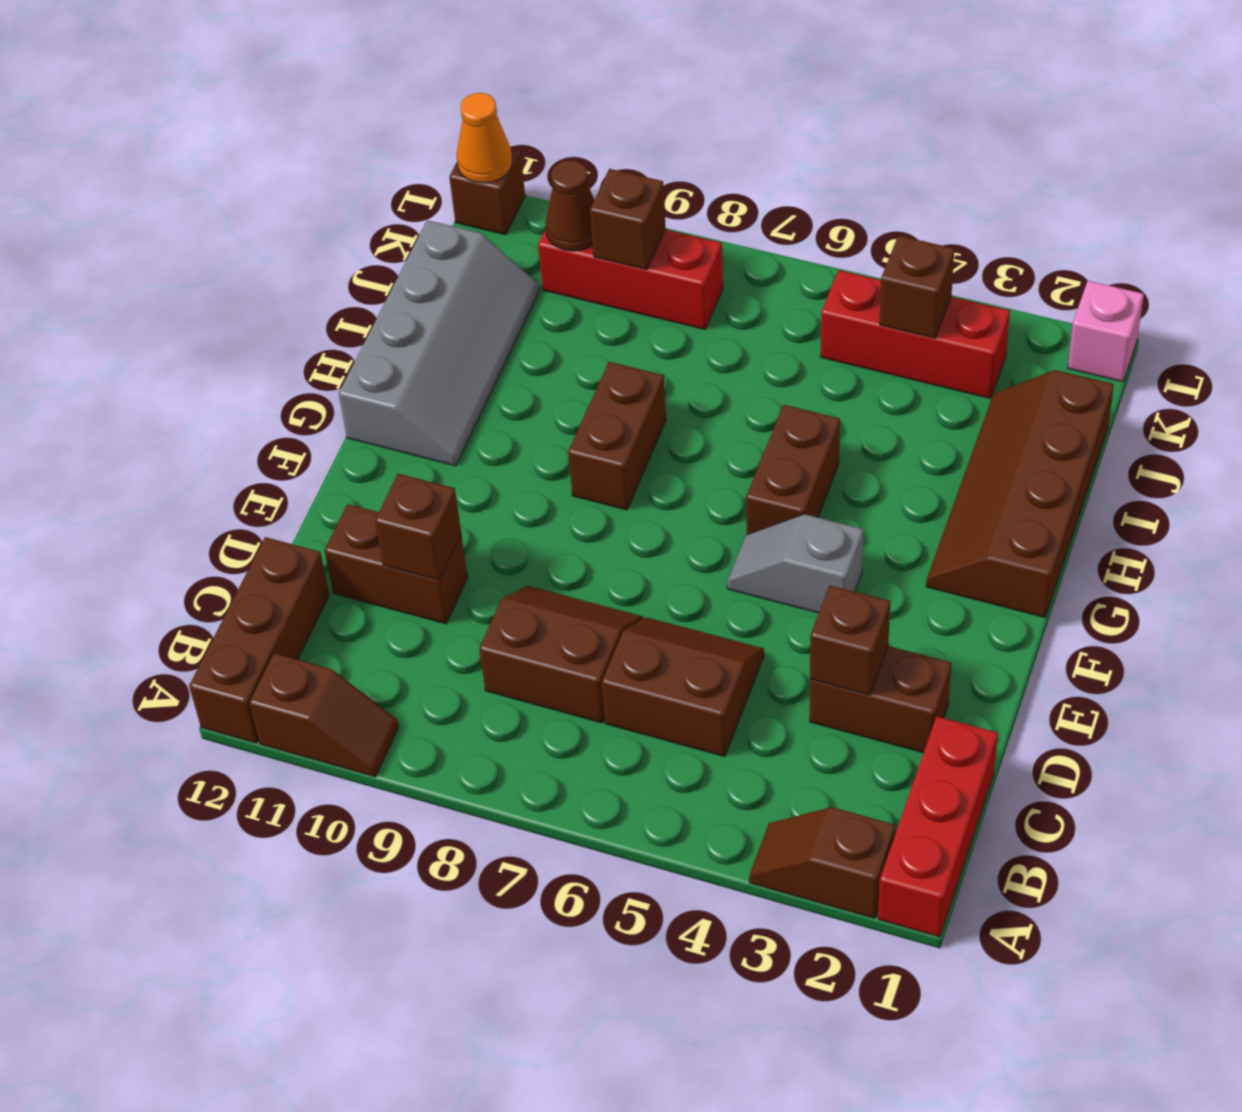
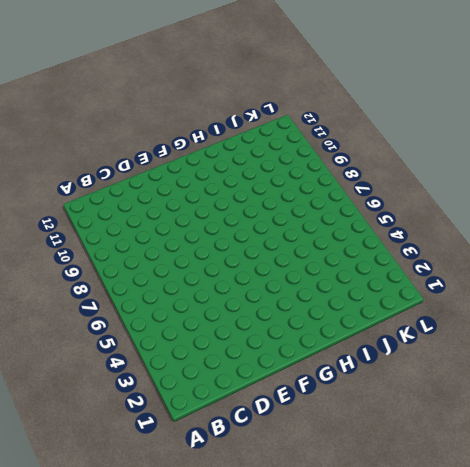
none -> red brick A1:C1 level 1
none -> brown slope A2:A3 level 1 top 2
none -> brown slope A10:A11 level 1 top 11

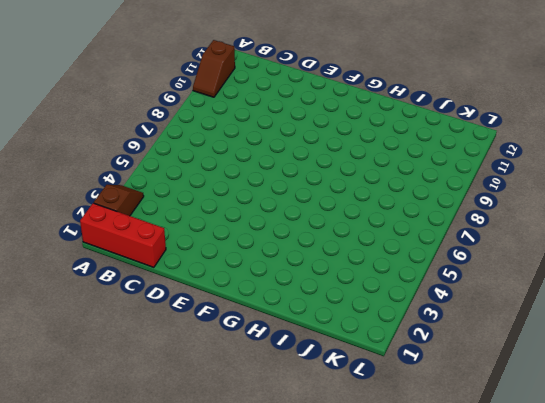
none -> brown brick A12:C12 level 1
none -> brown slope C5:D6 level 1 top C
none -> brown slope C7:D8 level 1 top C

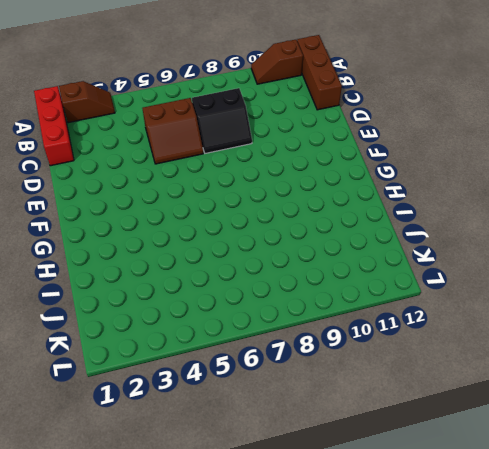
black slope C7:D8 level 1 top C -> brown slope C7:D8 level 1 top C
none -> brown brick D2:D3 level 1
none -> brown brick D10:D11 level 1
none -> grey slope F4:F5 level 1 top 4

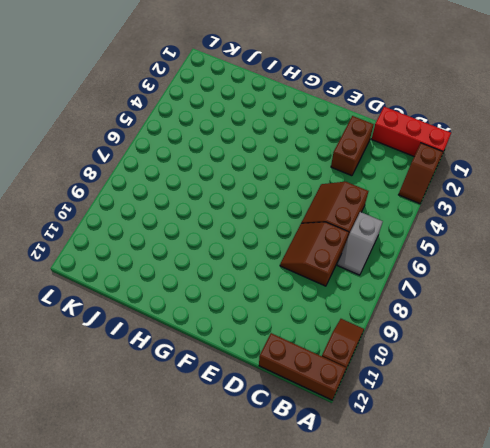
grey slope B6:B7 level 1 top 6 -> grey slope F4:F5 level 1 top 4
none -> brown brick D10:D11 level 1
none -> brown slope G1:J2 level 1 top 1
none -> brown brick G5:H5 level 1

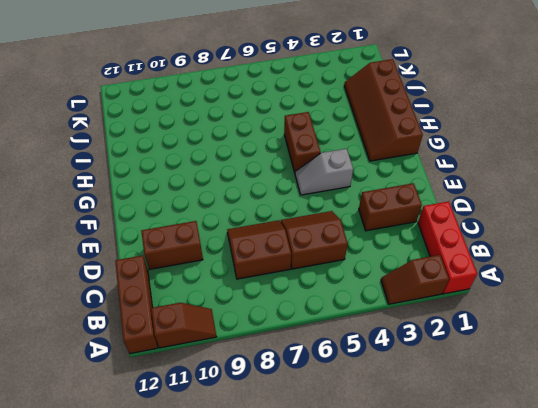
none -> brown brick G8:H8 level 1
none -> grey slope G11:J12 level 1 top 12
none -> red brick K3:K5 level 1

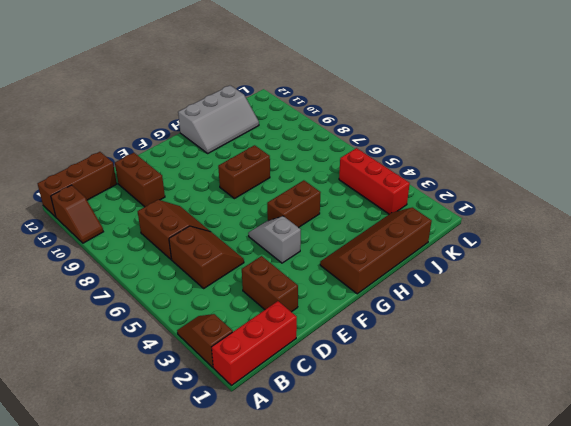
grey slope H11:J12 level 1 top 12 -> grey slope G11:J12 level 1 top 12
none -> red brick K8:K10 level 1
none -> pink brick L1 level 1
none -> brown brick L12 level 1

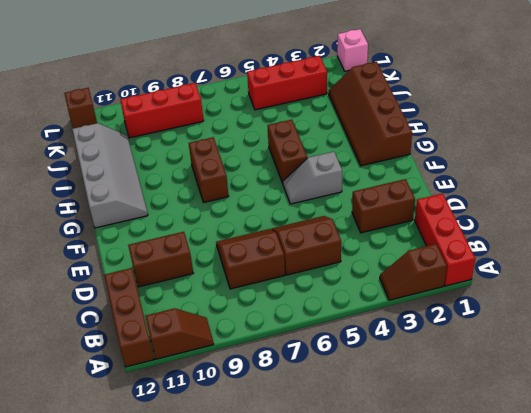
none -> brown brick D3 level 2
none -> brown brick D10 level 2
none -> brown brick K4 level 2

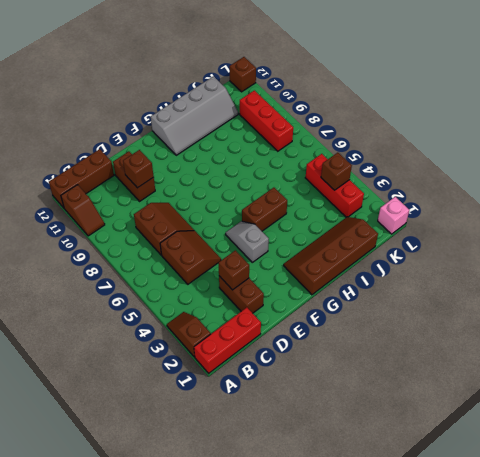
none -> brown brick G8:H8 level 1
none -> brown brick K9 level 2
none -> brown cone K10 level 2

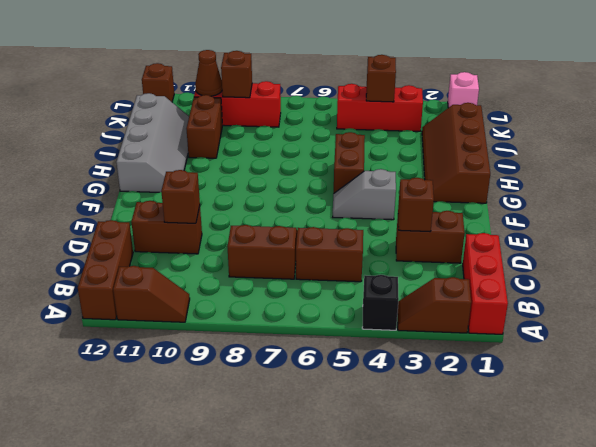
black brick A4 level 1 -> none
brown brick I10:J10 level 1 -> brown brick G8:H8 level 1
none -> orange cone L12 level 2

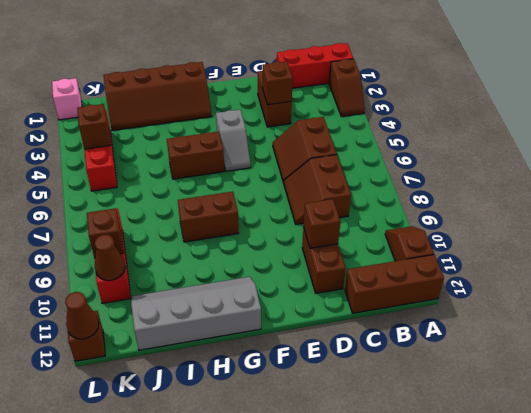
brown cone L12 level 2 -> orange cone L12 level 2

